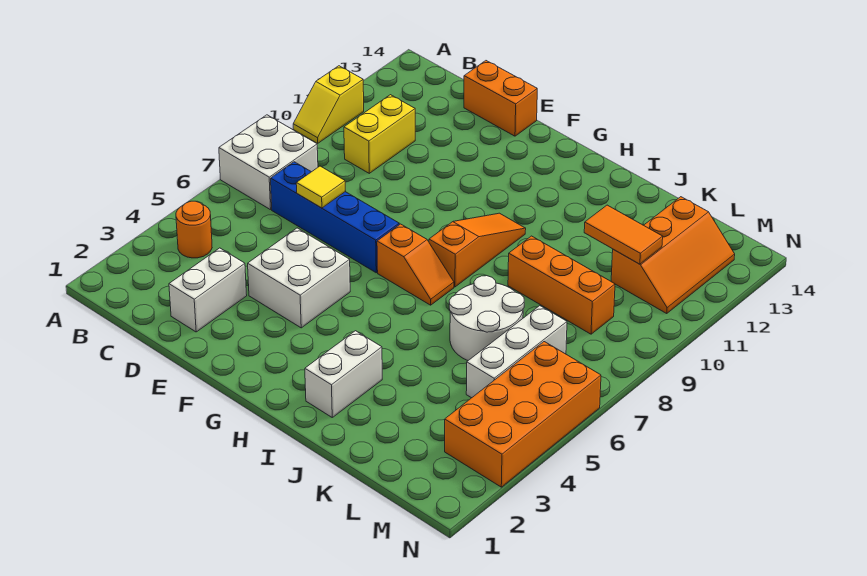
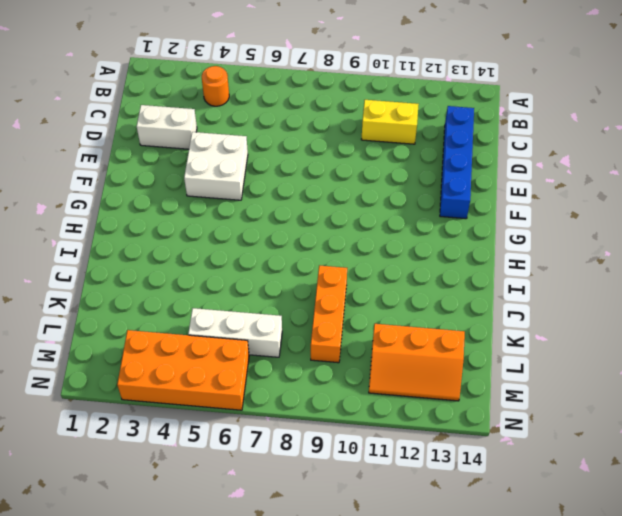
blue brick C13:F13 level 1 -> blue brick C7:F7 level 1
none -> white brick A7:B8 level 1
none -> yellow slope A10:A11 level 1 top 11
none -> orange brick D14:E14 level 1

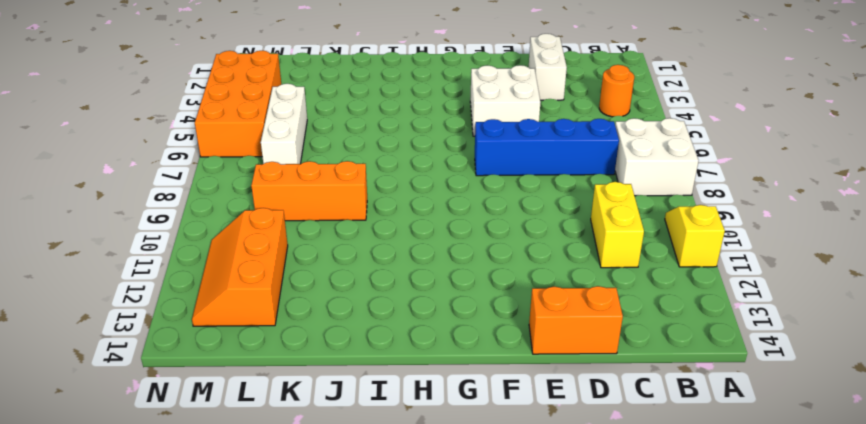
none -> orange slope G7:H7 level 1 top G
none -> orange slope H8:H10 level 1 top 8
none -> white brick I2:I3 level 1

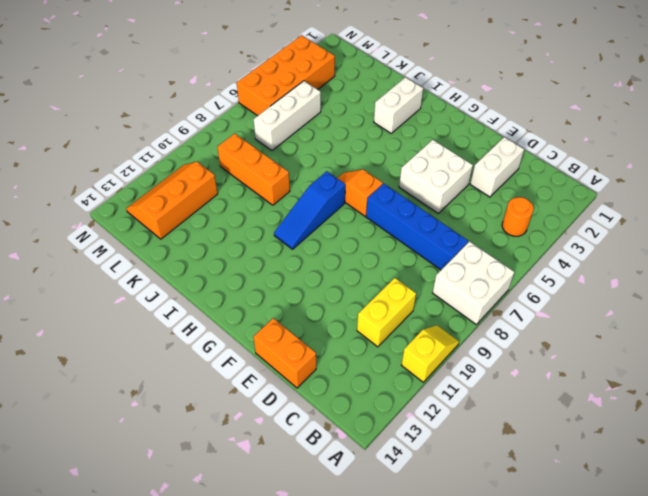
blue slope H8:H10 level 1 top 8 -> orange slope H8:H10 level 1 top 8
none -> white round brick J6:K7 level 1
none -> yellow tile D7 level 2
none -> orange tile K11:L11 level 2

